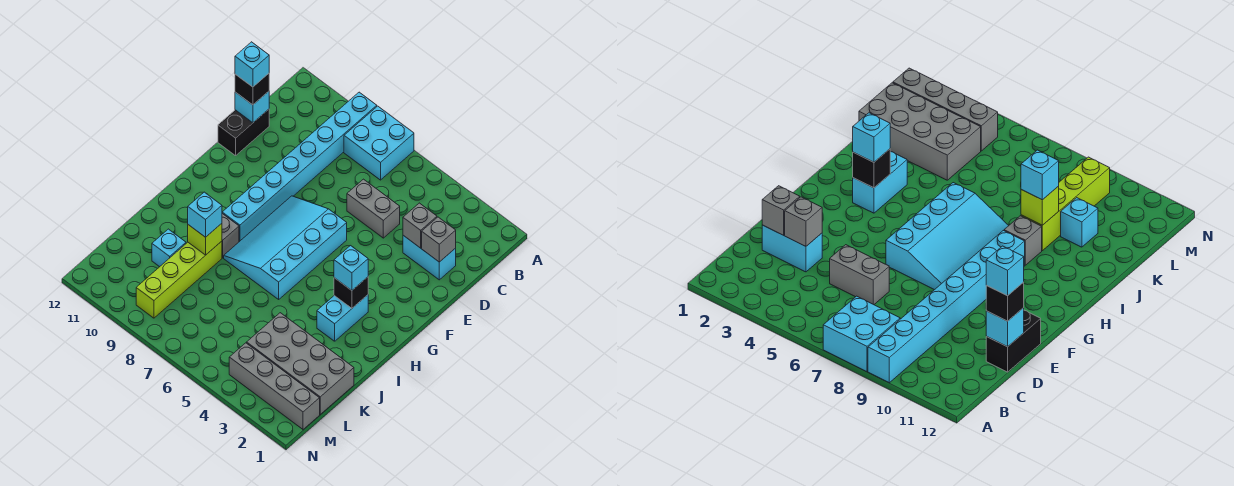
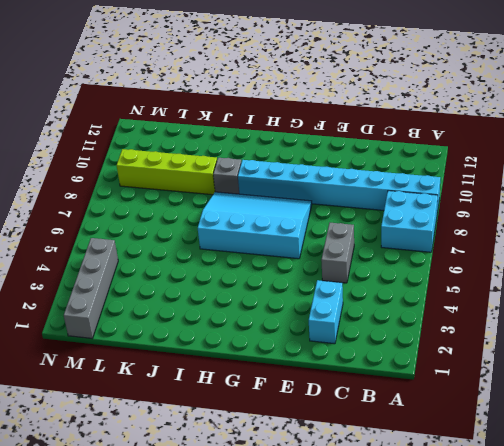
none -> black brick D12:E12 level 1
none -> cyan brick H3:I3 level 1
none -> grey brick K1:L4 level 1

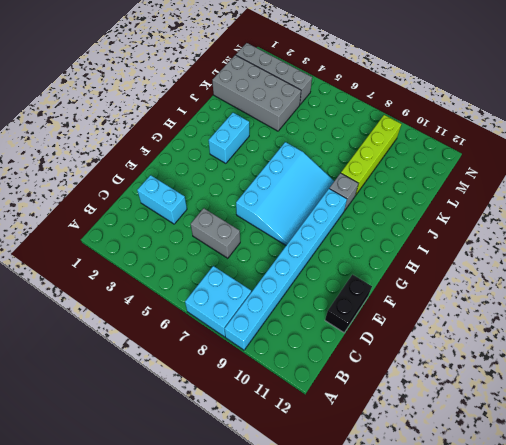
none -> cyan brick K10 level 1
none -> grey brick D2 level 2
none -> grey brick D3 level 2

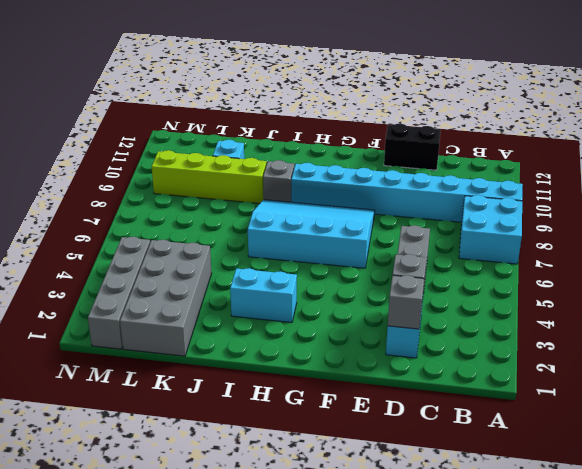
none -> cyan brick D12 level 2
none -> black brick H3 level 2
none -> lime brick J9 level 2

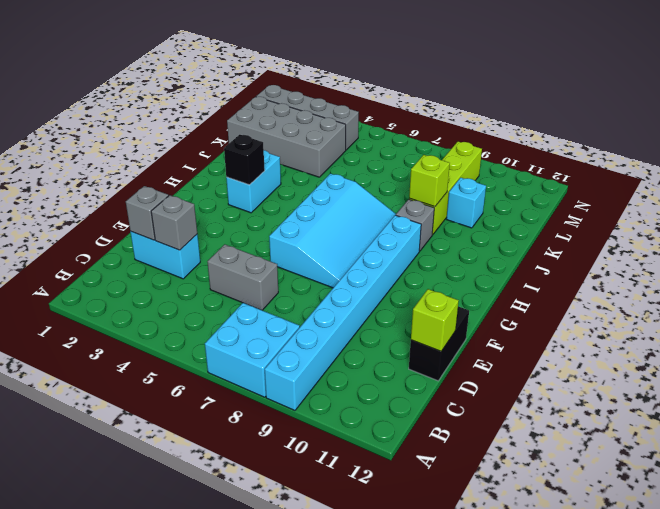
lime brick D12 level 2 -> cyan brick D12 level 2
none -> black brick D12 level 3
none -> cyan brick H3 level 3
none -> cyan brick J9 level 3

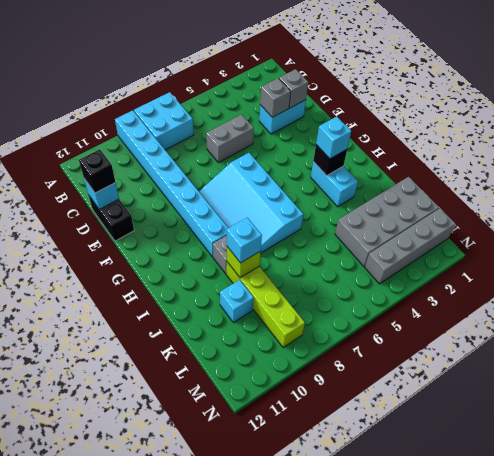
none -> cyan brick D12 level 4

